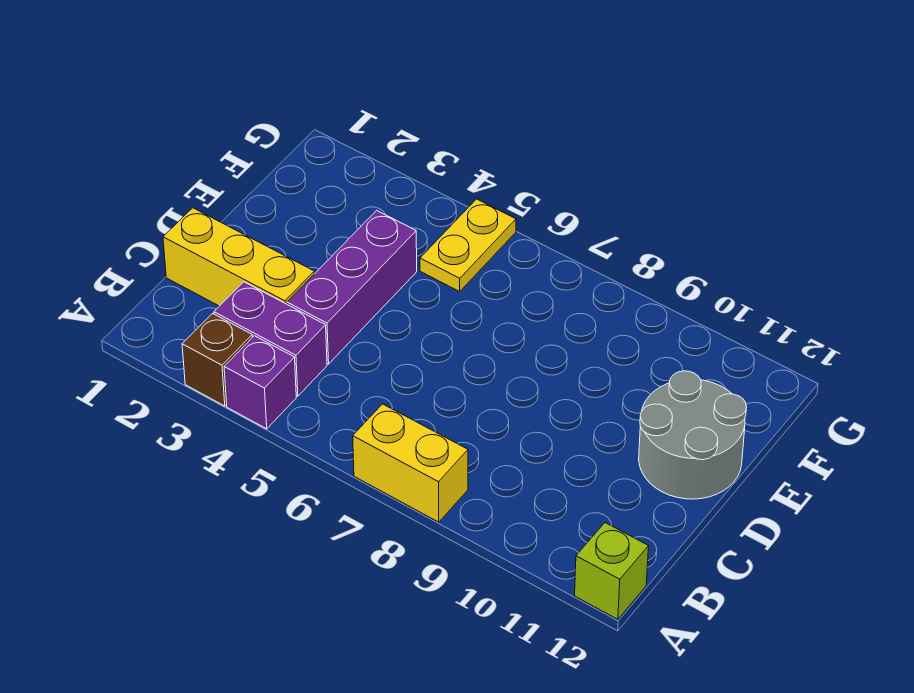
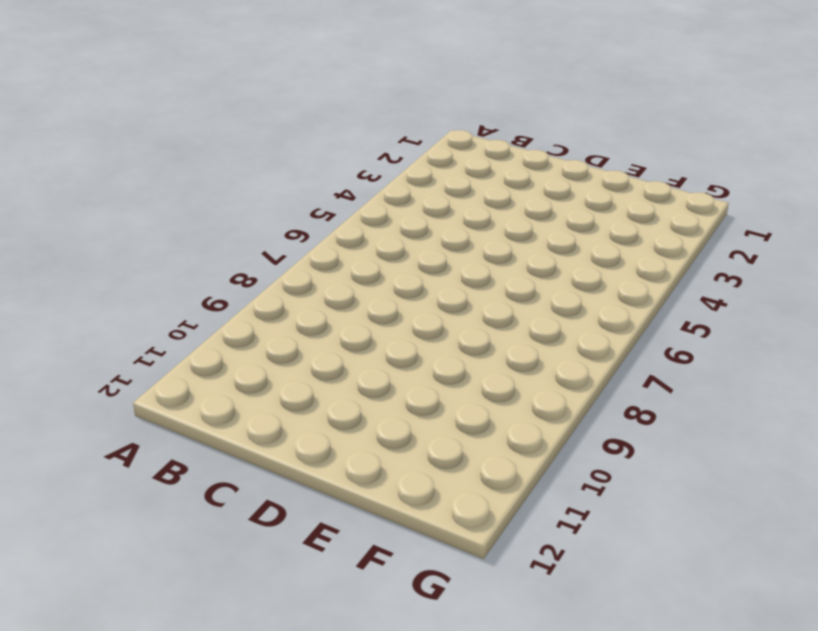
none -> brown brick A3 level 1
none -> purple brick A4 level 1

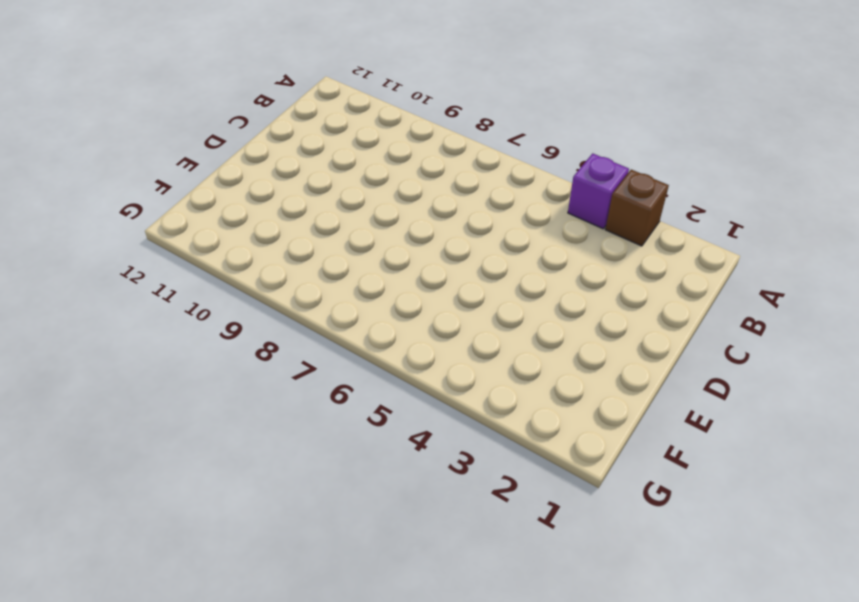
none -> yellow brick A7:A8 level 1
none -> lime brick A12 level 1

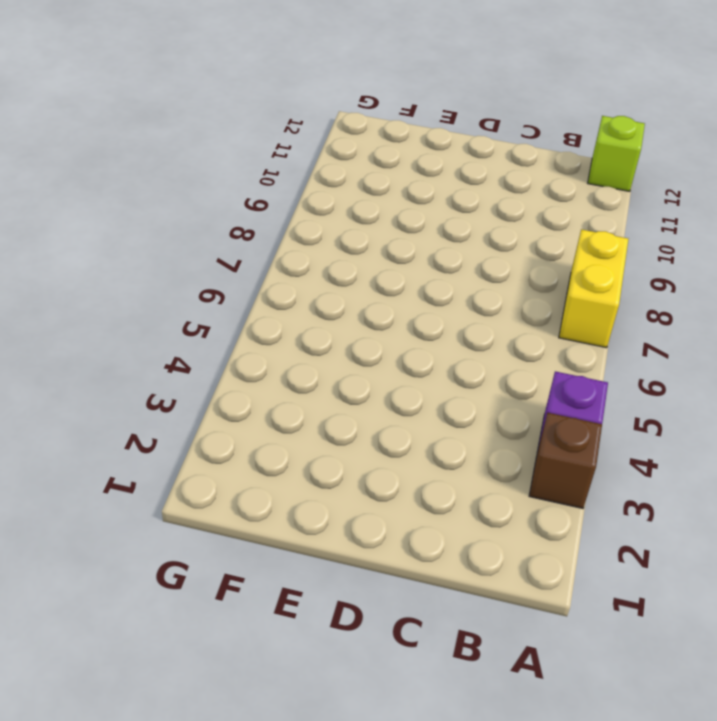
none -> purple brick B3:B4 level 1
none -> yellow brick C1:C3 level 1

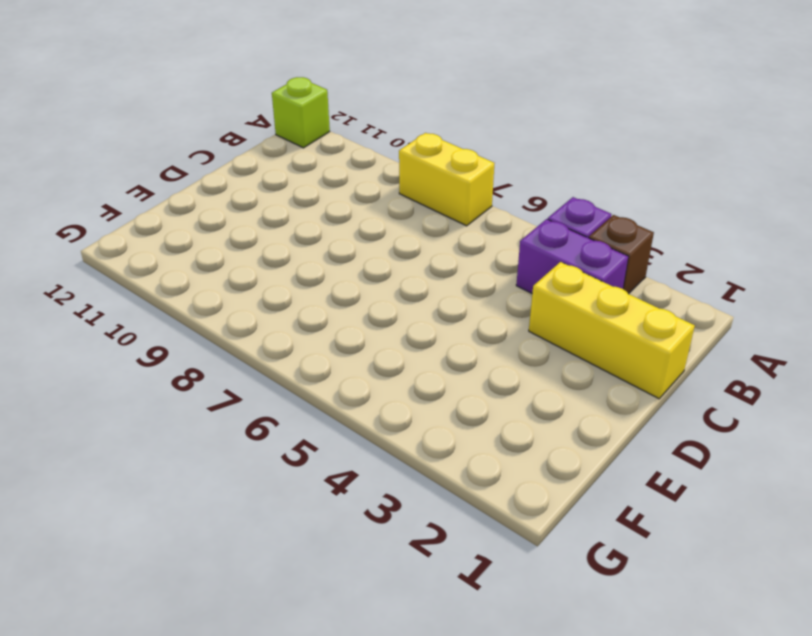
none -> purple brick C4:E4 level 1
none -> grey round brick D11:E12 level 1

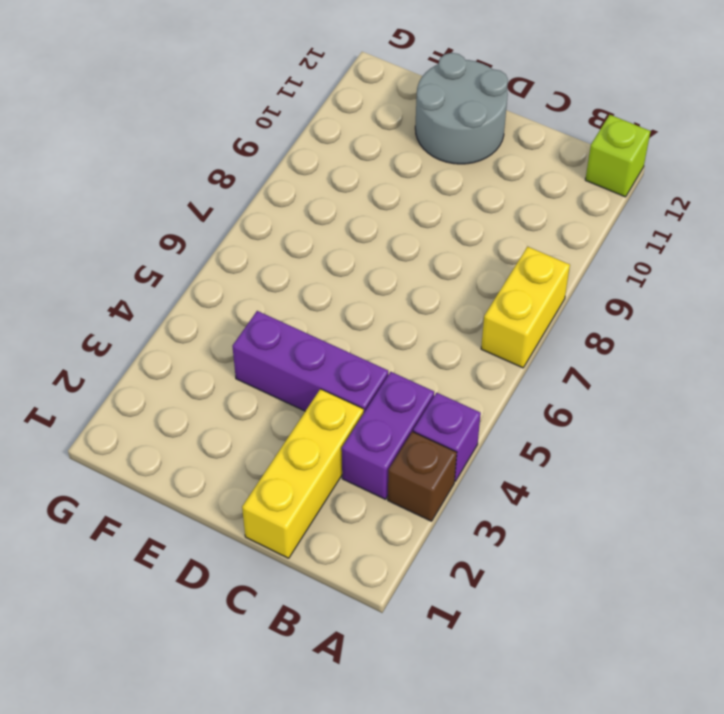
none -> yellow plate F5:G5 level 1

